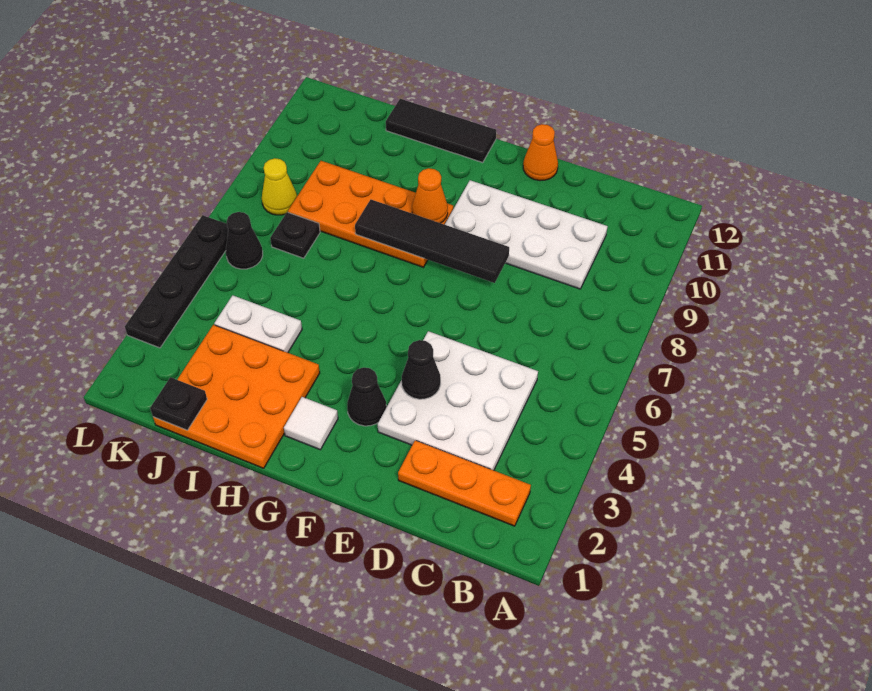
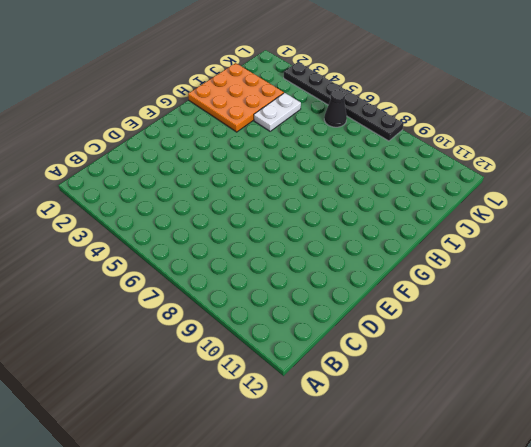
black plate L3:L8 level 1 -> black plate L3:L6 level 1
none -> orange plate B2:D2 level 1
none -> white plate C3:E5 level 1
none -> white plate C9:F10 level 1

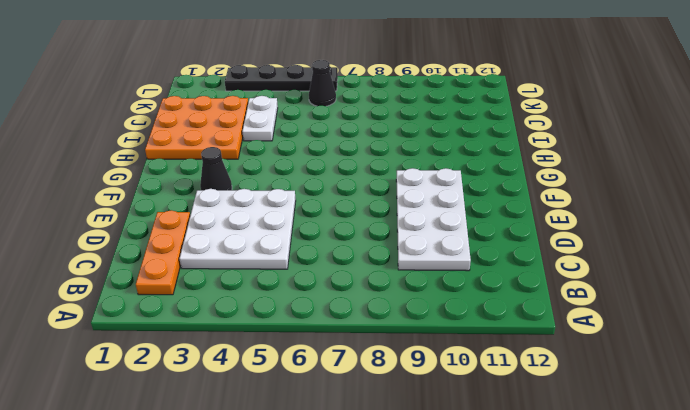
none -> orange cone E12 level 1
none -> white tile G2 level 1
none -> orange plate G8:J9 level 1

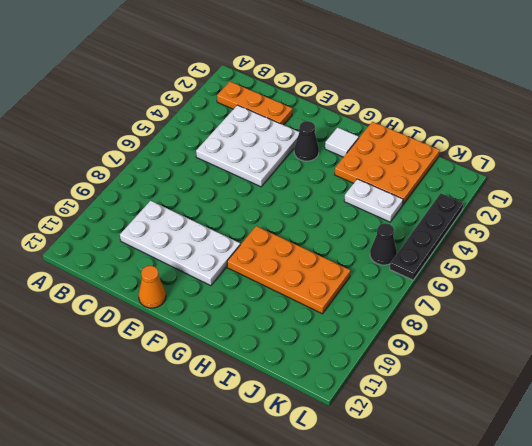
none -> black tile G12:I12 level 1
none -> black plate J7 level 1
none -> yellow cone K8 level 1

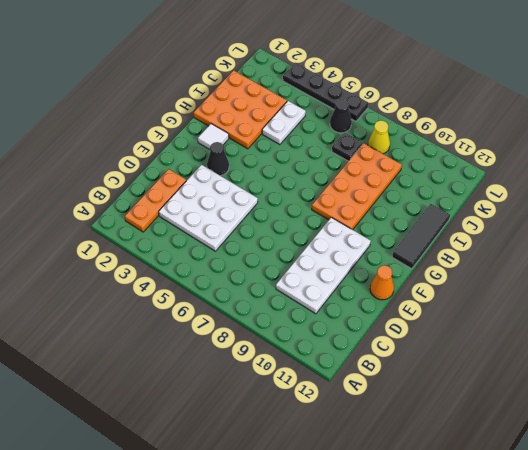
none -> black cone E4 level 2
none -> black tile E8:H8 level 2
none -> orange cone G9 level 2

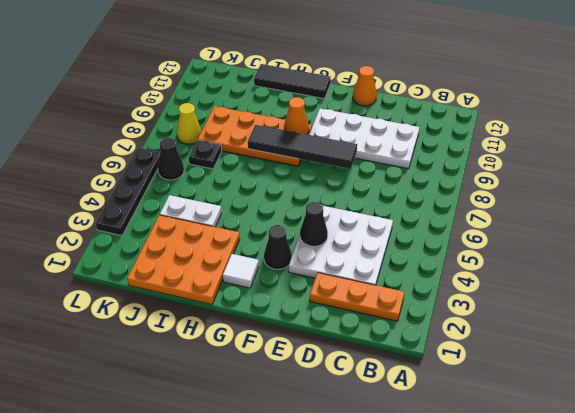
none -> black plate J1 level 2

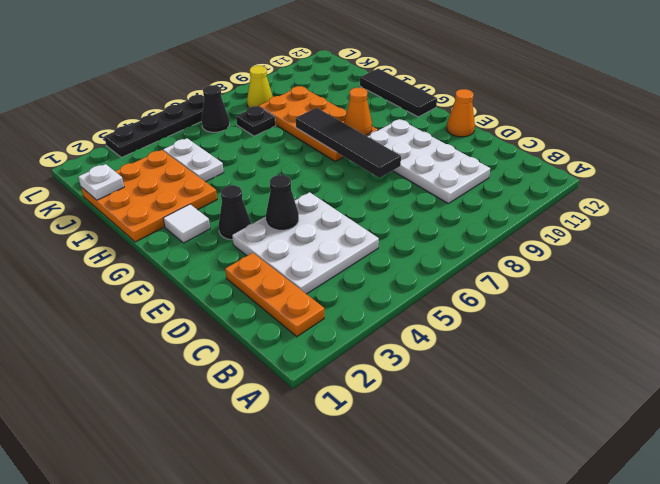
white plate J1 level 2 -> black plate J1 level 2

